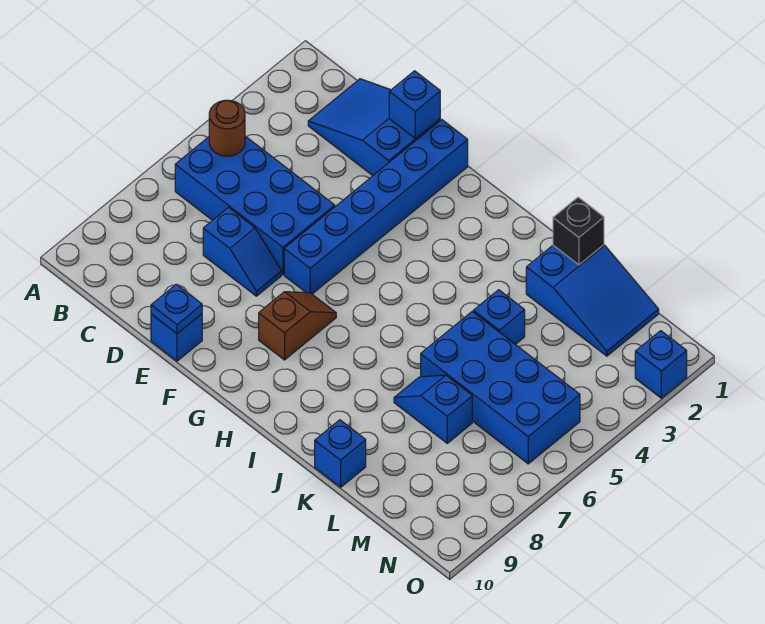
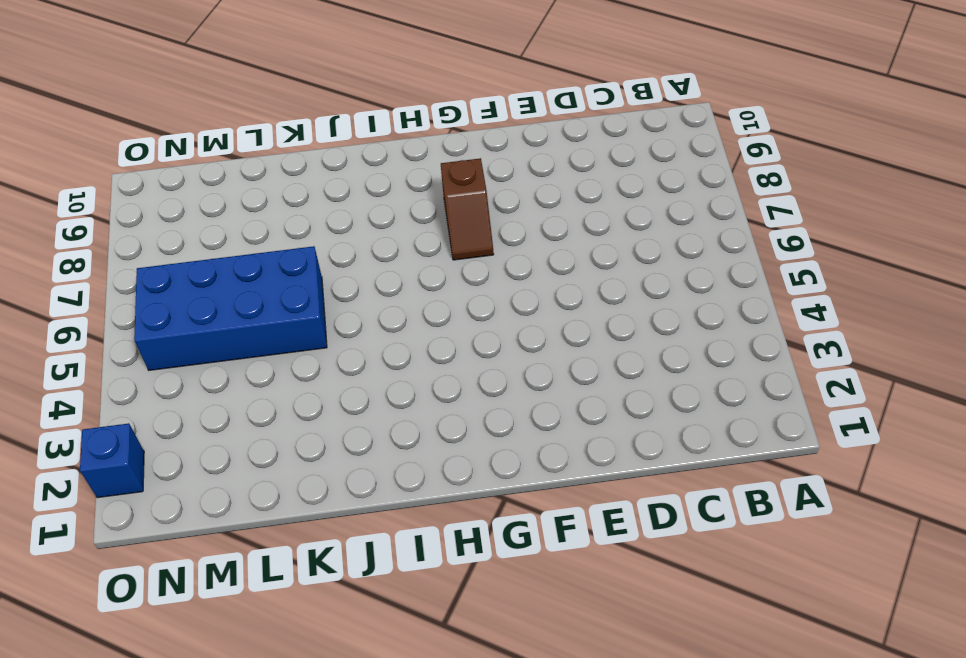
none -> blue brick B5:E6 level 1
none -> blue slope C1:E2 level 1 top E
none -> blue slope D7:E7 level 1 top D

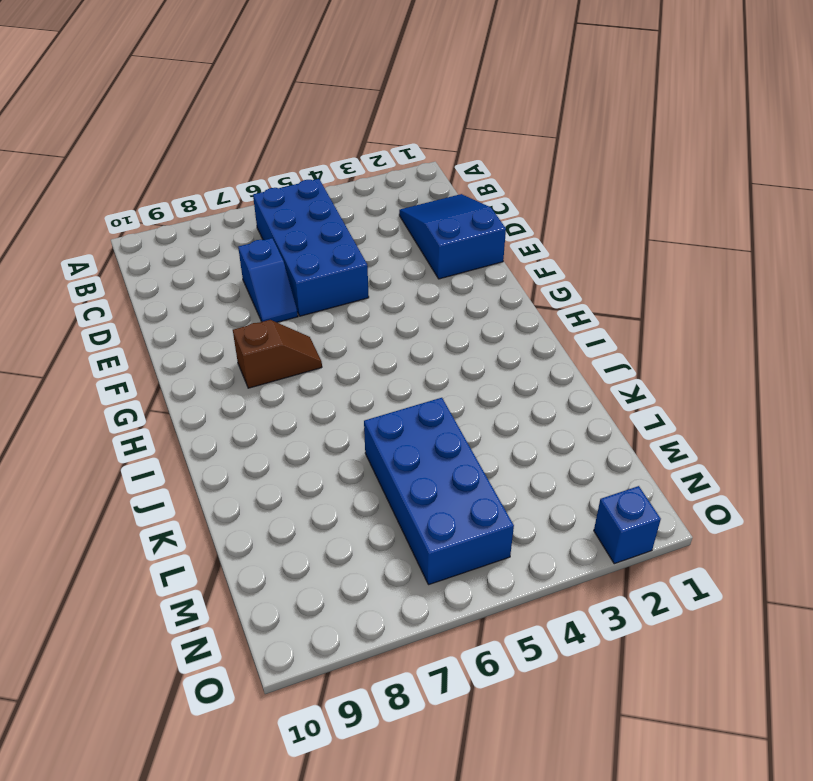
none -> blue brick E10 level 1
none -> blue brick F1:F6 level 1
none -> blue slope K1:M2 level 1 top K

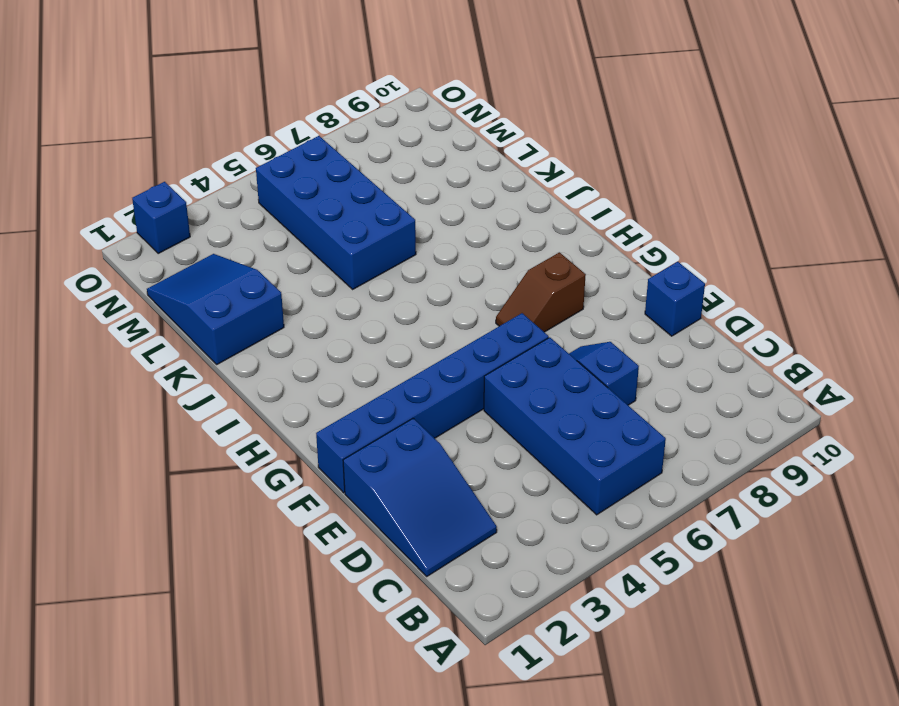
none -> blue brick K4 level 1
none -> blue slope K7:L7 level 1 top L
none -> blue brick K10 level 1

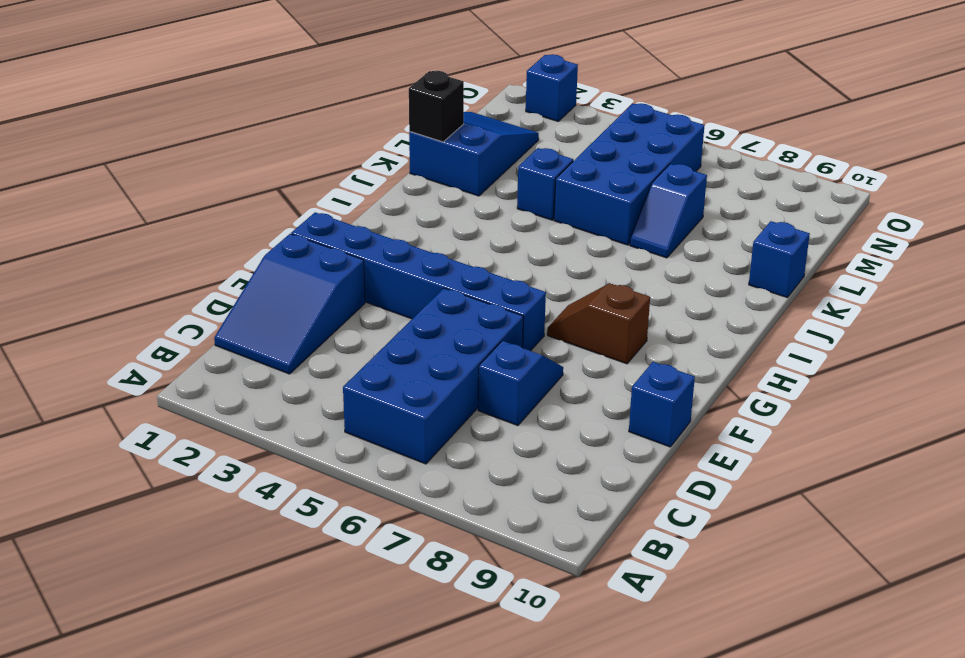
none -> brown round brick B5 level 2
none -> blue brick E1 level 2
none -> blue plate E10 level 2

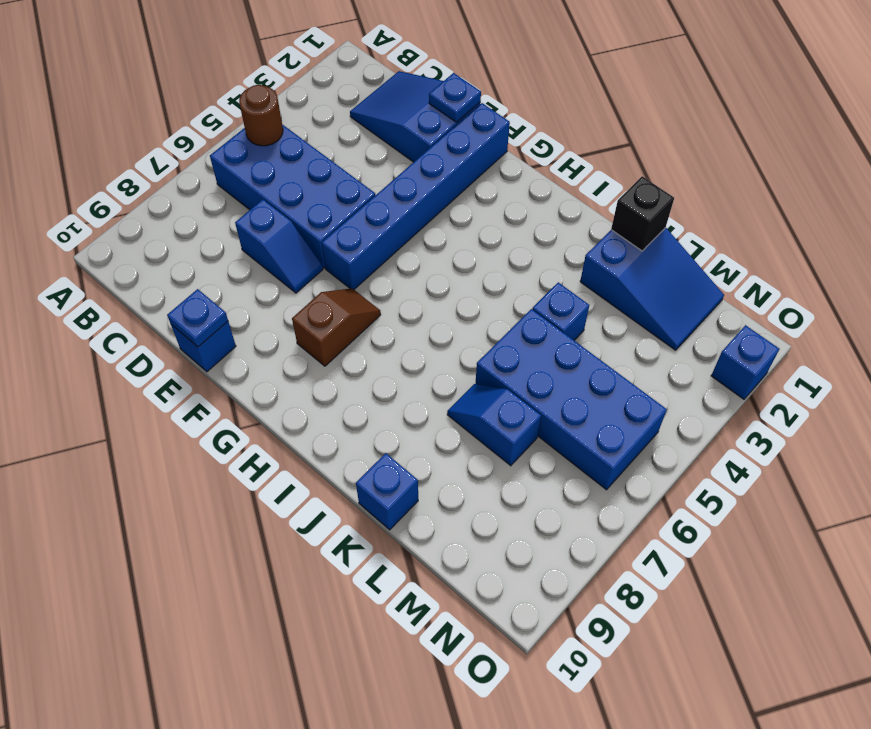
blue plate E1 level 2 -> blue brick E1 level 2

